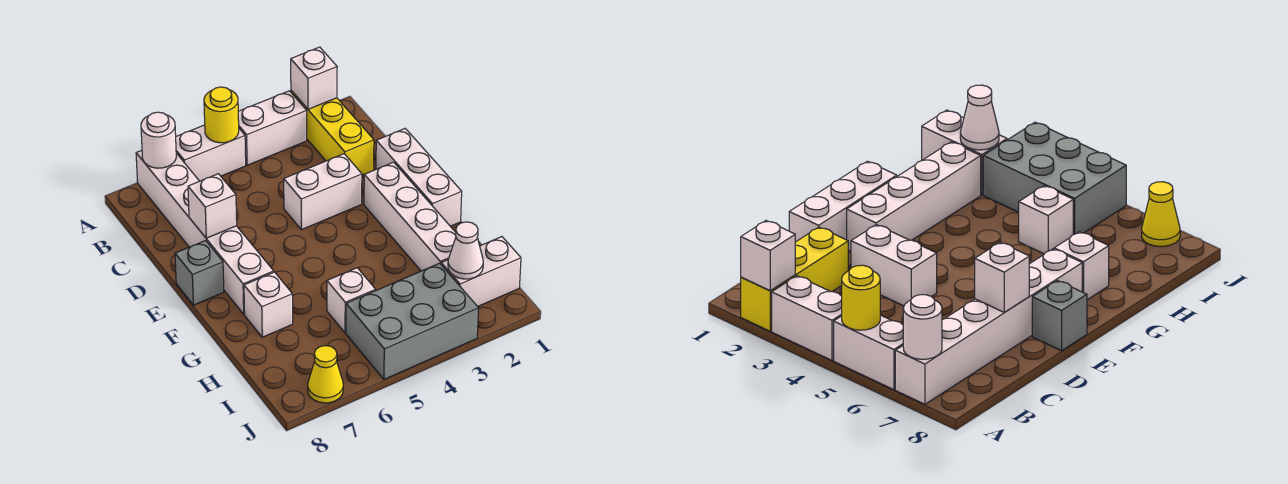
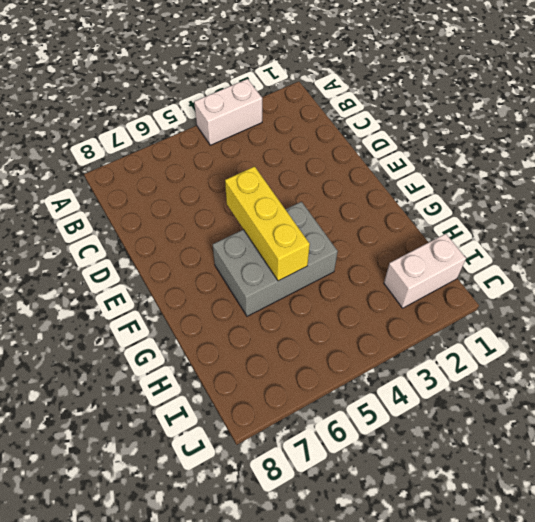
yellow brick E5:G5 level 2 -> yellow brick A2:C2 level 1
grey brick F4:G6 level 1 -> grey brick I3:J5 level 1
none -> white brick A5:A6 level 1
none -> white brick A7:F7 level 1
none -> white brick D1:F1 level 1

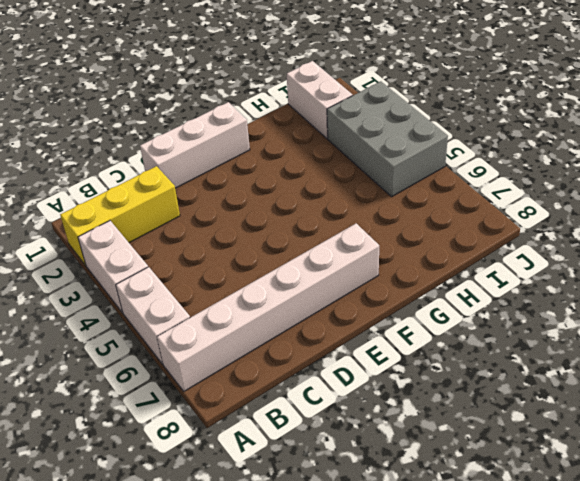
none -> white brick D3:D4 level 1
none -> white brick E2:H2 level 1
none -> grey brick E8 level 1

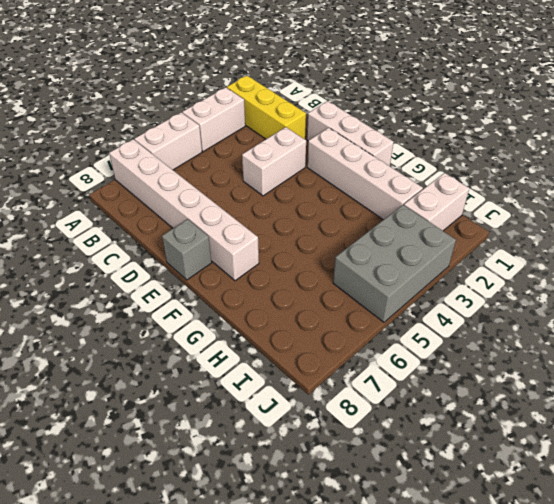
none -> white brick G7 level 1
none -> white brick H5 level 1
none -> yellow cone J7 level 1

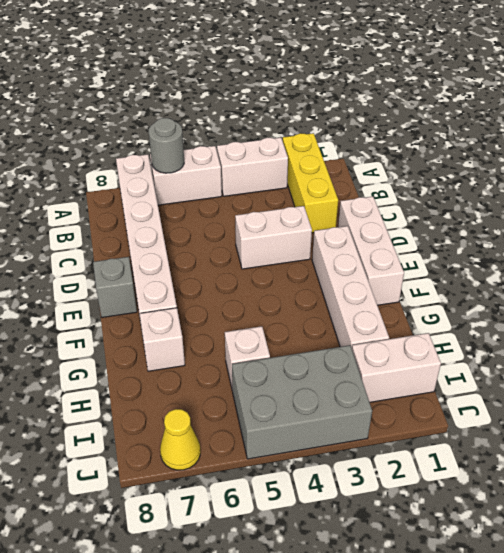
grey round brick A6 level 2 -> none
none -> white brick A2 level 2
none -> yellow round brick A5 level 2
none -> white round brick A7 level 2

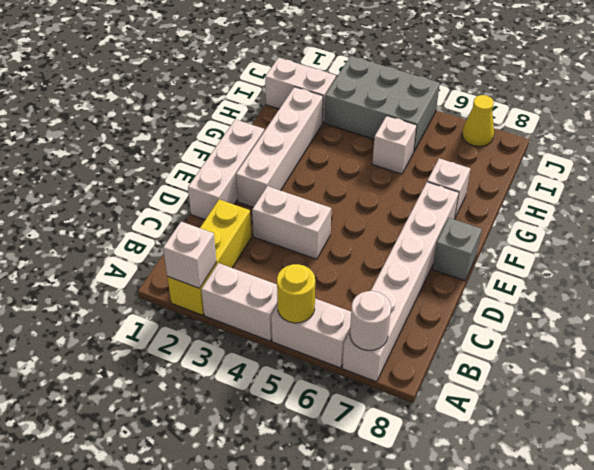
none -> white brick D7 level 2
none -> white cone I2 level 2

